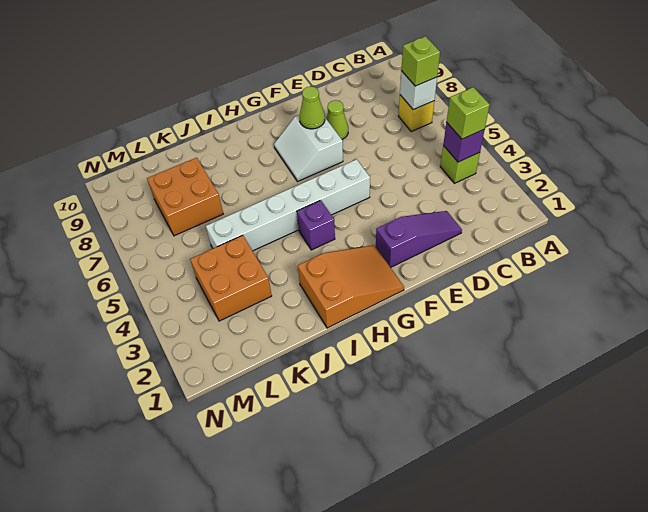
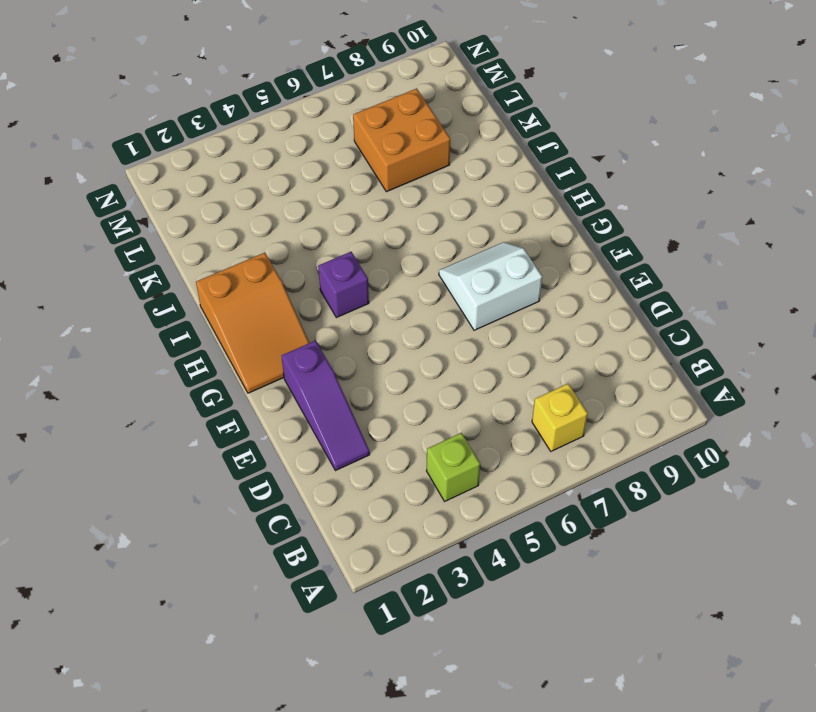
none -> lime cone E8 level 1
none -> white brick F5:K5 level 1
none -> orange brick K3:L4 level 1

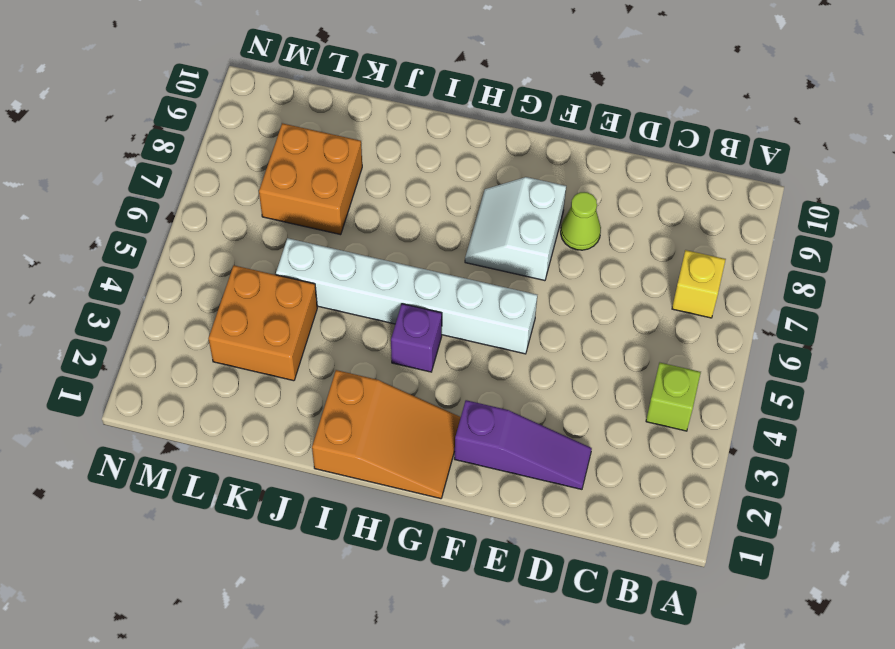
none -> purple brick B4 level 2
none -> white brick B7 level 2
none -> lime cone F8 level 2

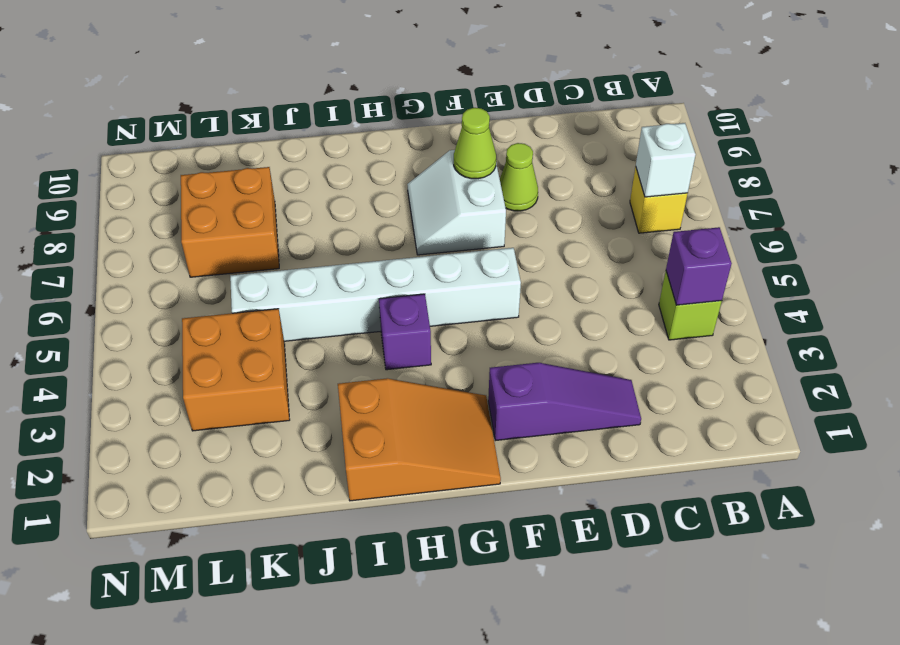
none -> lime brick B4 level 3
none -> lime brick B7 level 3

